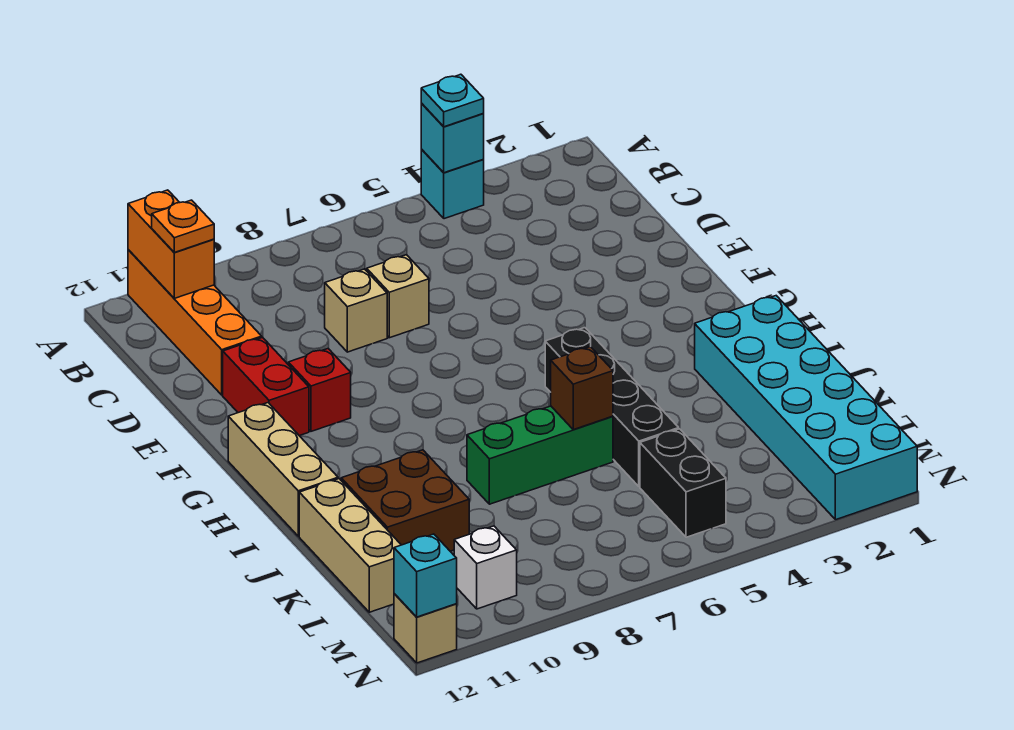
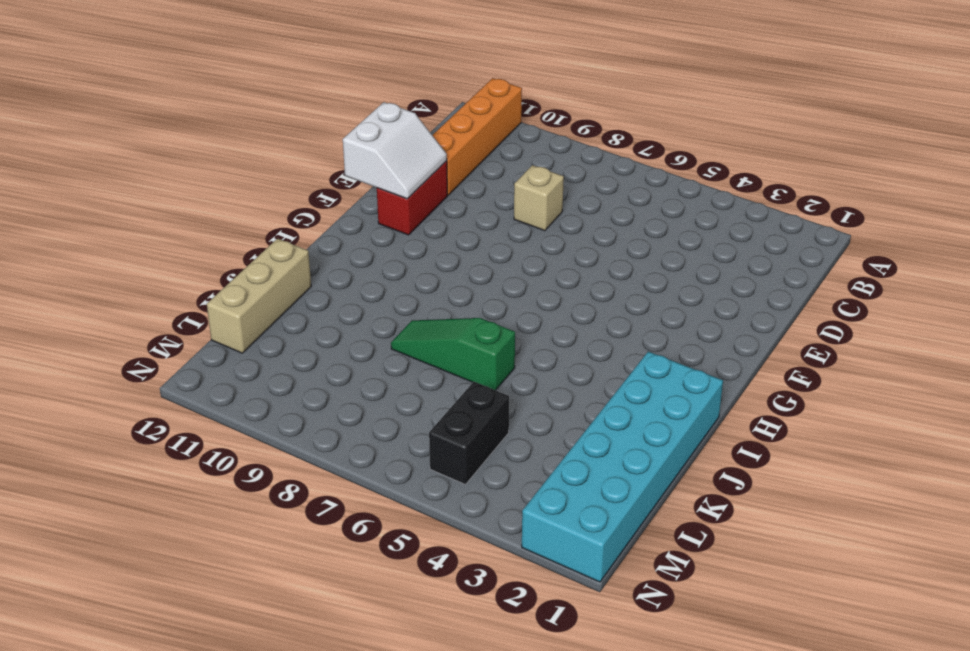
white slope E11:F12 level 2 top 12 -> none
green slope J6:J8 level 1 top 6 -> green brick J6:J8 level 1
none -> cyan brick A4 level 1
none -> tan brick D7 level 1
none -> red brick F10 level 1

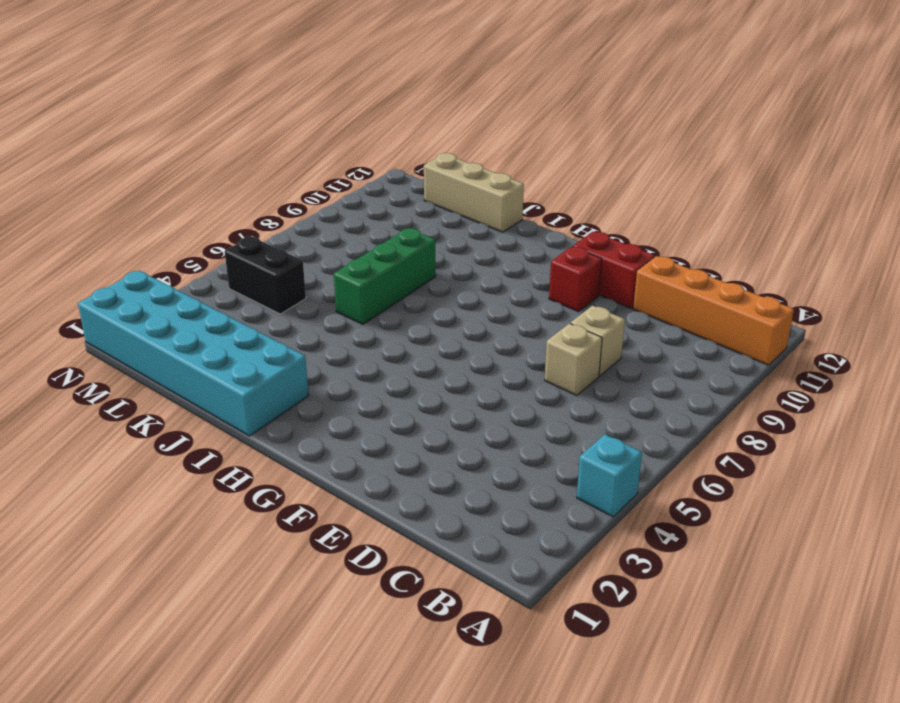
none -> tan brick G12:I12 level 1
none -> black brick H5:K5 level 1
none -> brown brick J10:K11 level 1

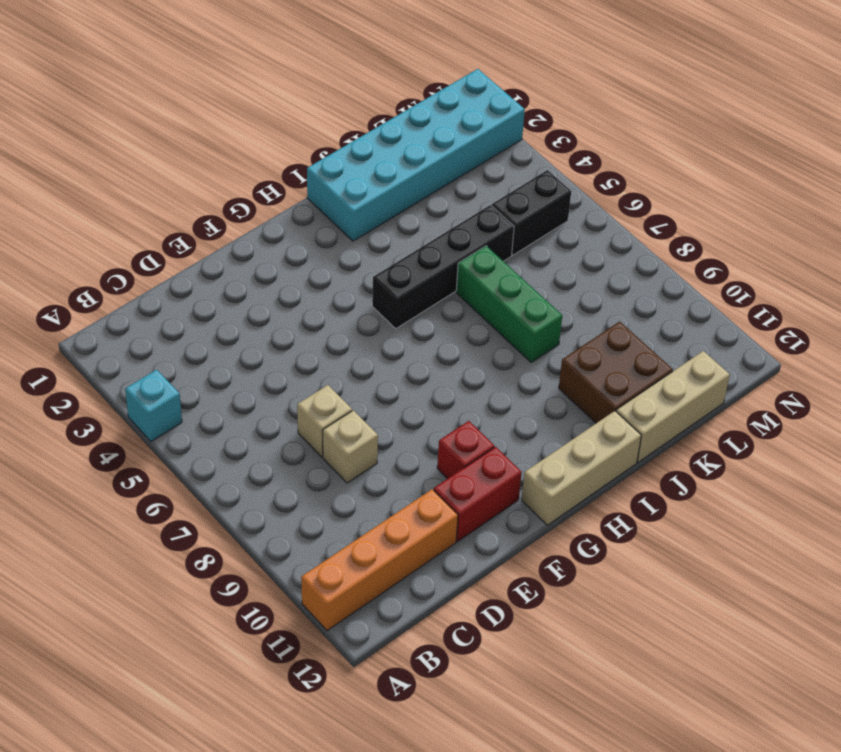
none -> white brick M10 level 1
none -> tan brick N12 level 1
none -> cyan brick A4 level 2

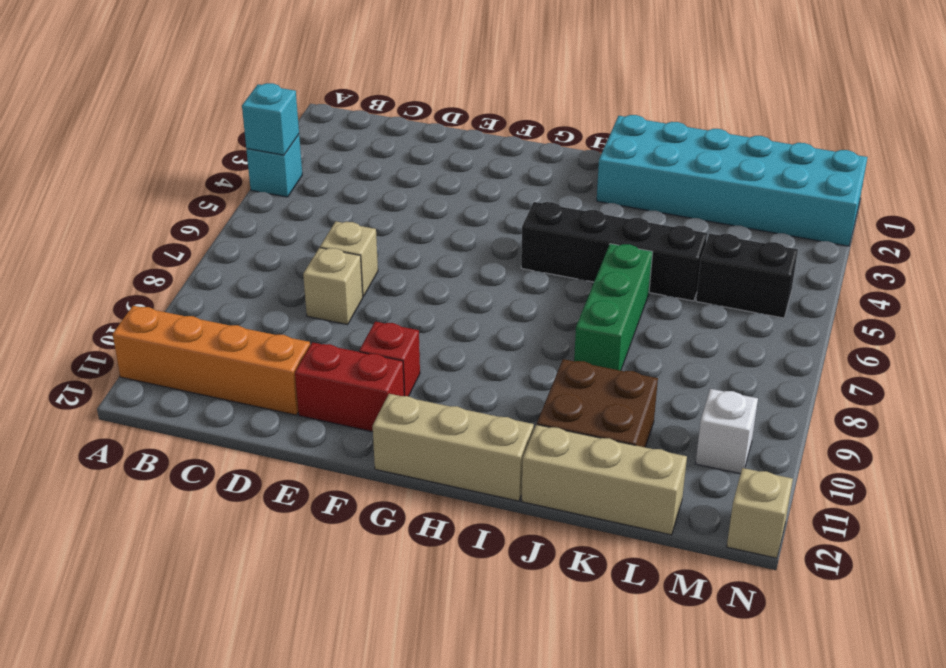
none -> orange brick A11:B11 level 2
none -> brown brick J6 level 2
none -> cyan brick N12 level 2

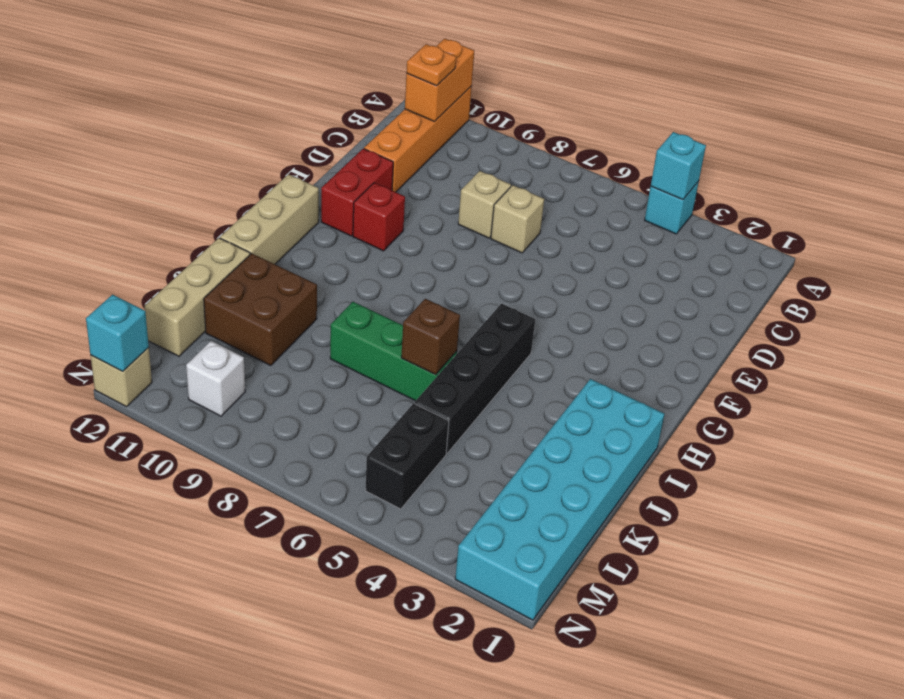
none -> cyan plate A4 level 3

